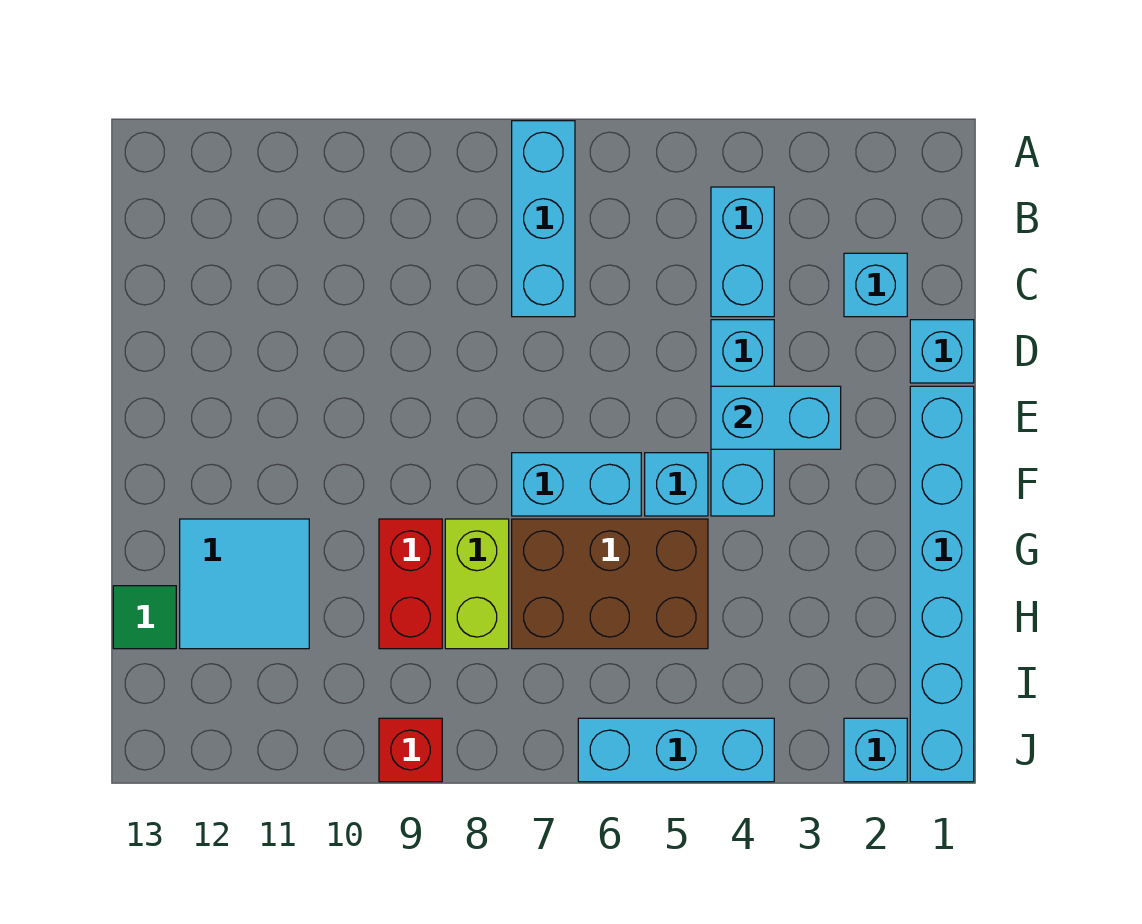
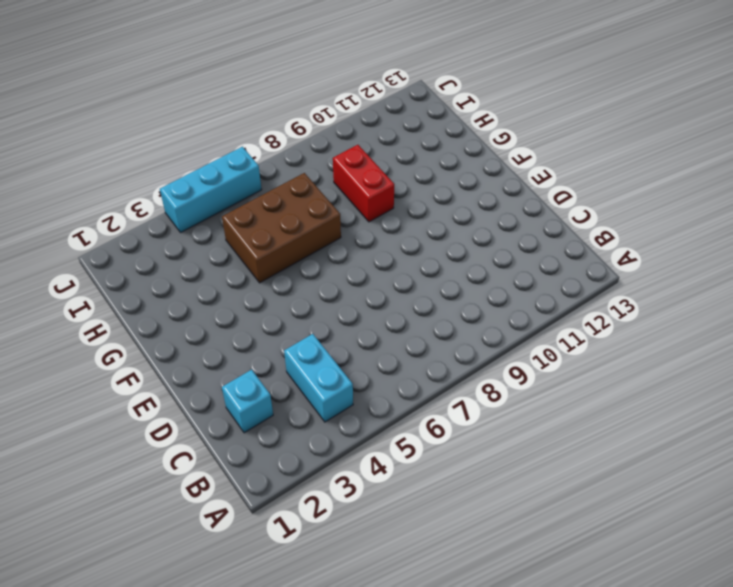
none -> cyan brick A7:C7 level 1
none -> cyan brick D1 level 1
none -> cyan brick D4:F4 level 1

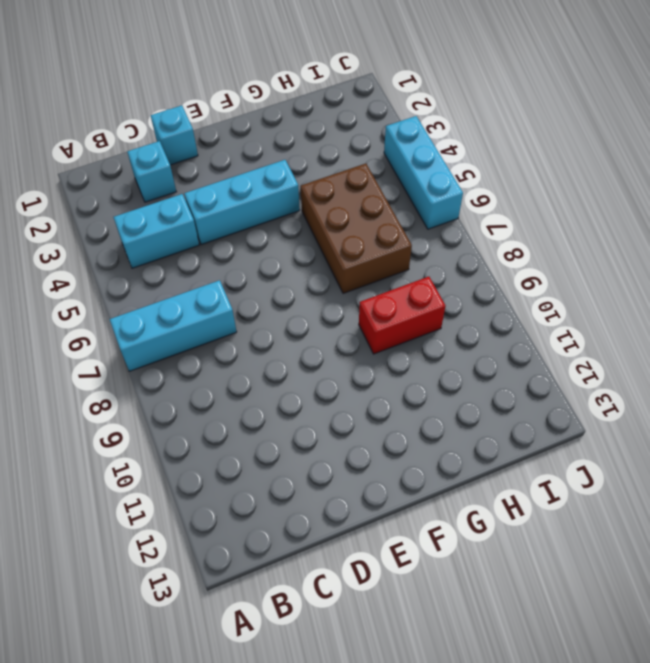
none -> cyan brick E1:J1 level 1
none -> cyan brick F5 level 1
none -> cyan brick F6:F7 level 1

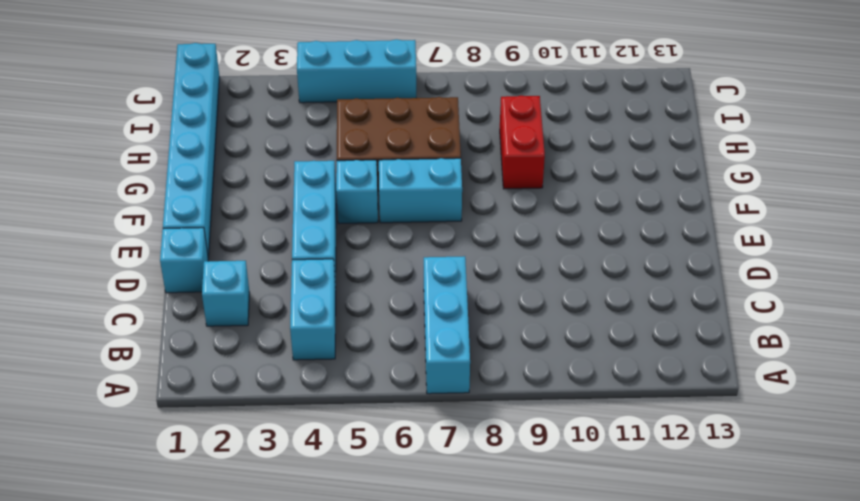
none -> lime brick G8:H8 level 1
none -> cyan tile G11:H12 level 1
none -> green tile H13 level 1

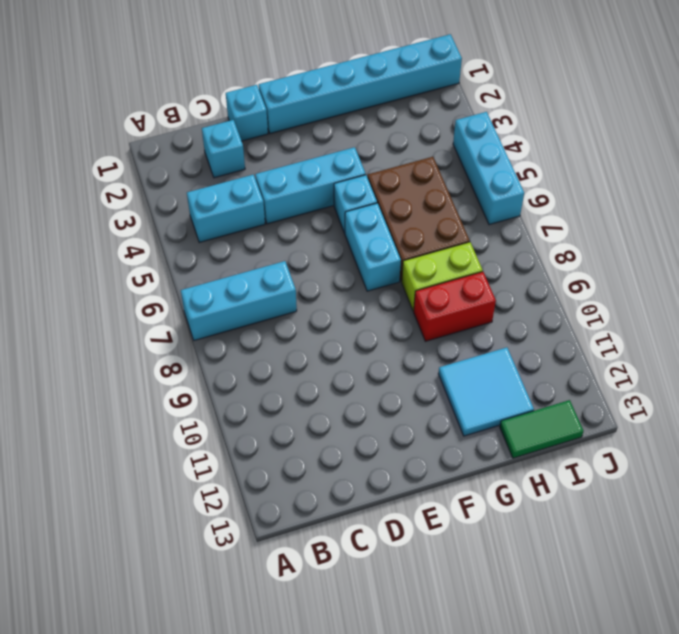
green tile H13:I13 level 1 -> green tile H13 level 1
none -> cyan brick J2 level 1
none -> red brick J9 level 1
none -> cyan brick E3:E4 level 2

